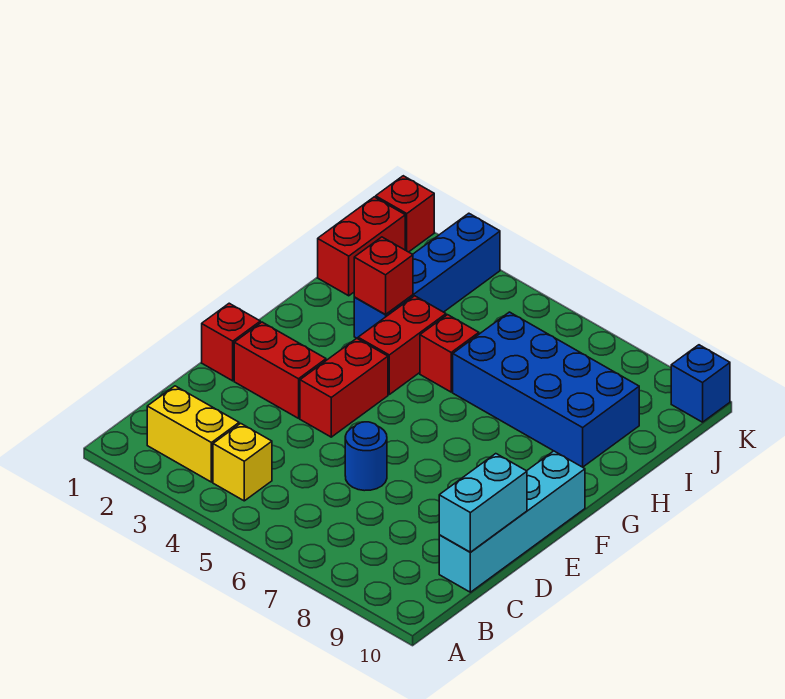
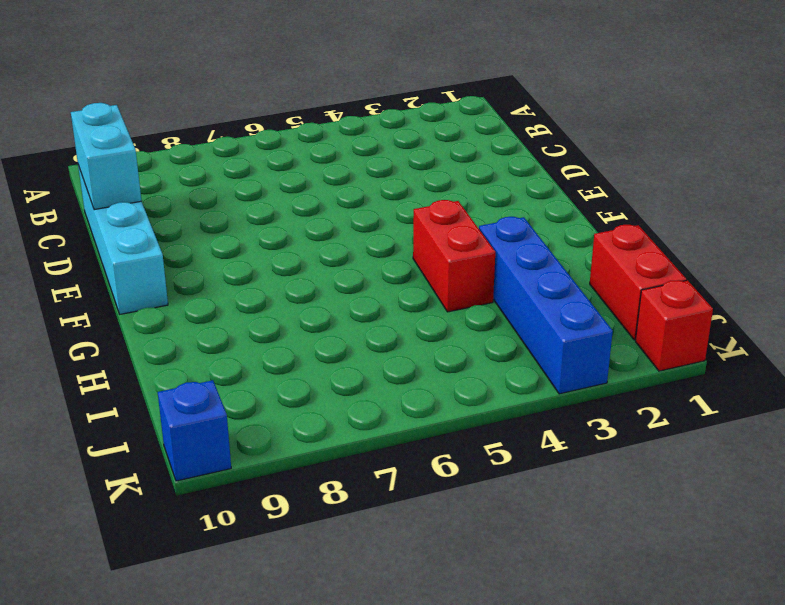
none -> yellow brick B2:B3 level 1
none -> yellow brick B4 level 1
none -> blue round brick D6 level 1

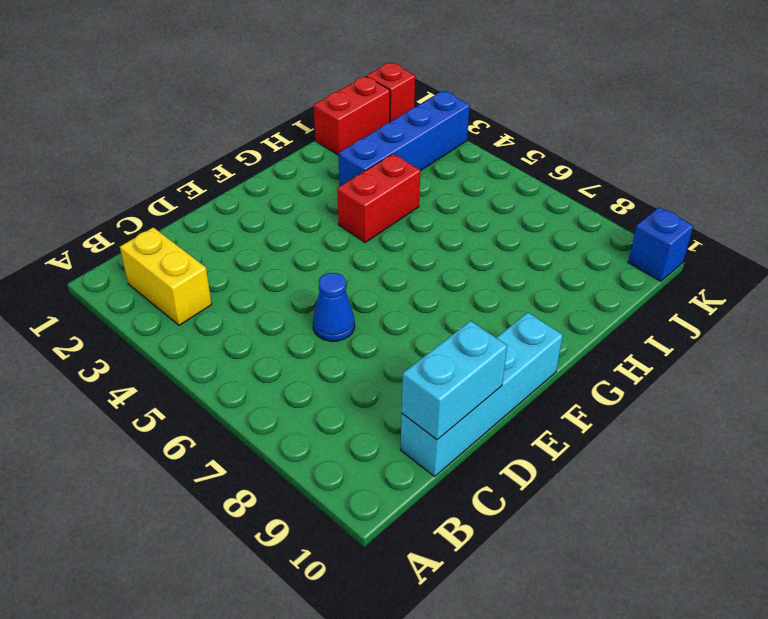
blue cone D6 level 1 -> blue round brick D6 level 1
none -> yellow brick B4 level 1
none -> red brick E1 level 1
none -> red brick E2:E3 level 1

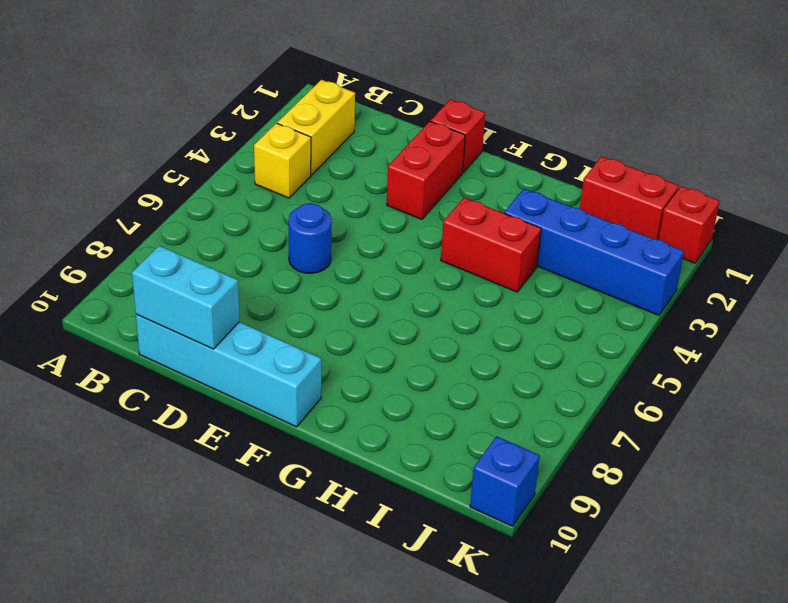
none -> red brick E4:F4 level 1
none -> red brick H5 level 1
none -> blue brick H6:I9 level 1

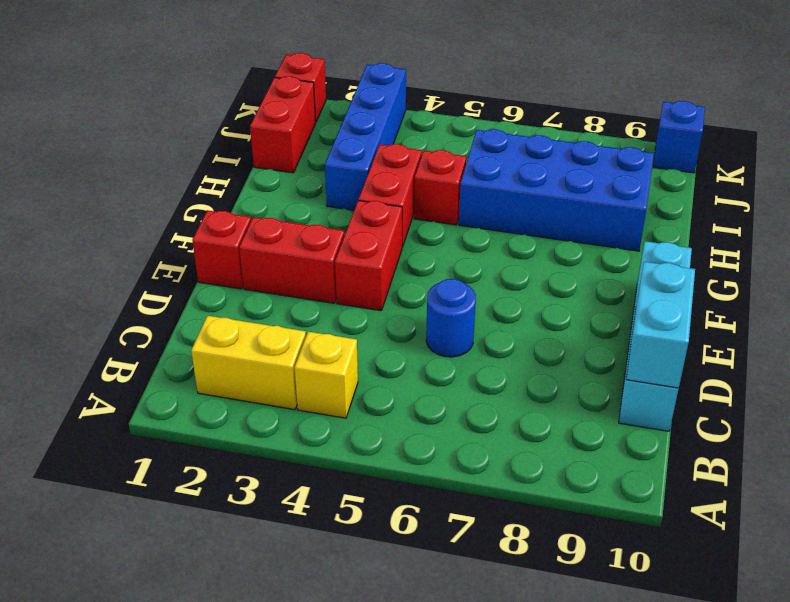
none -> red brick H3 level 2

